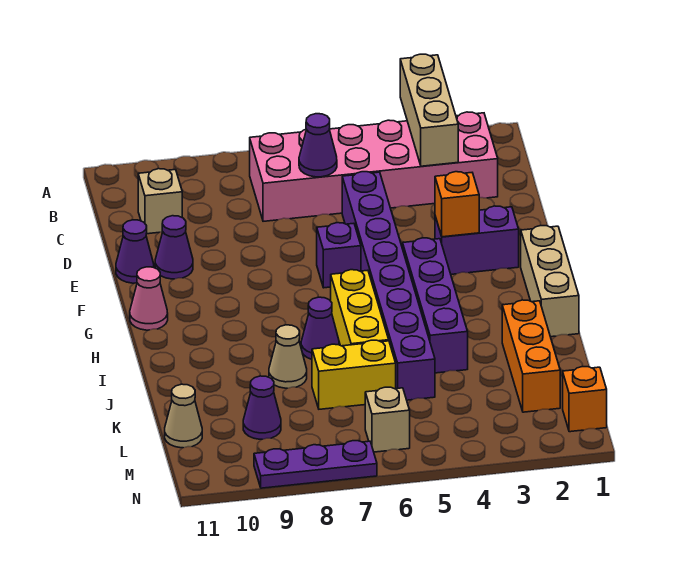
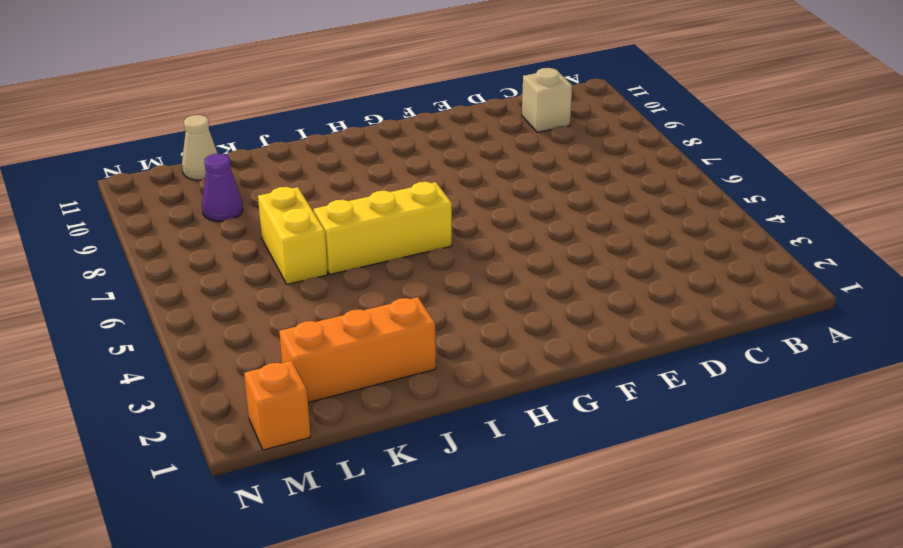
none -> pink brick B2:C7 level 1
none -> purple brick D5:K5 level 1
none -> purple cone E10 level 1

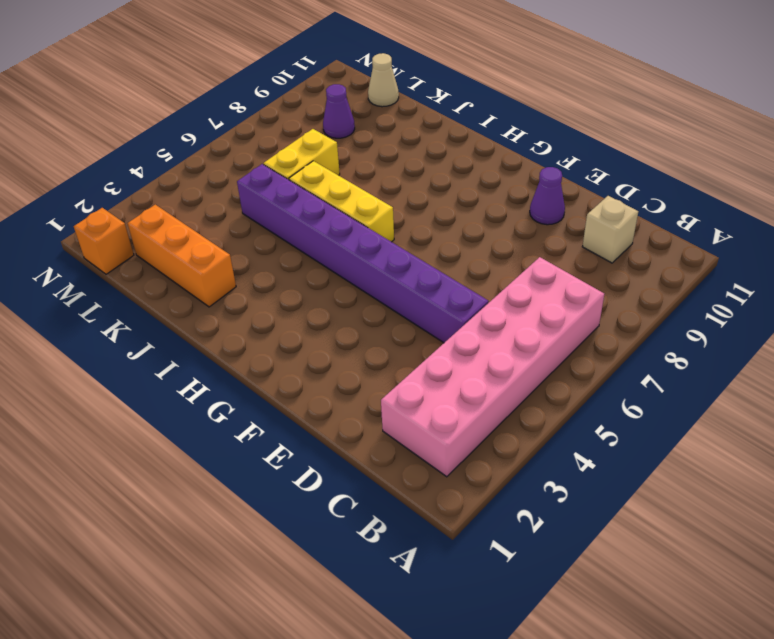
none -> purple cone E11 level 1
none -> purple brick F2:F3 level 1
none -> purple brick F6 level 1

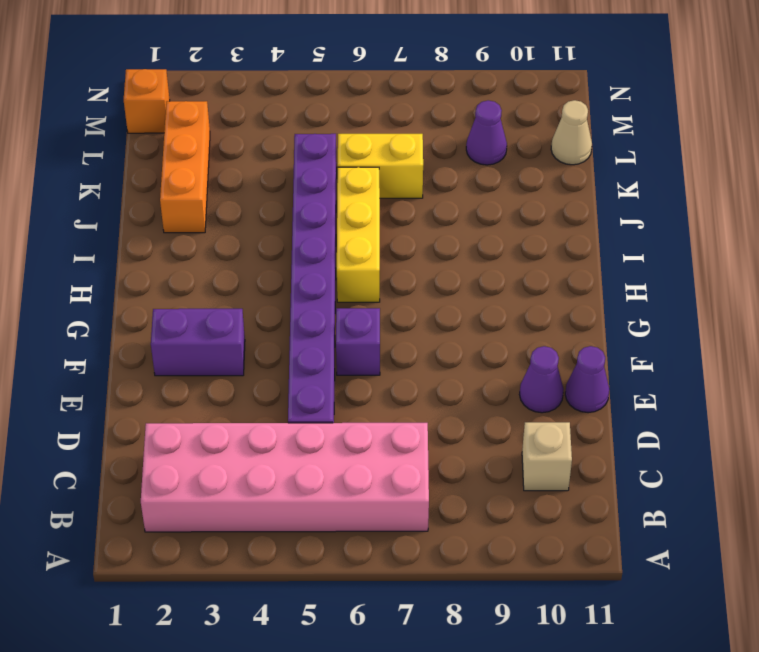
none -> tan brick G1:I1 level 1
none -> purple brick G4:J4 level 1
none -> pink cone G11 level 1

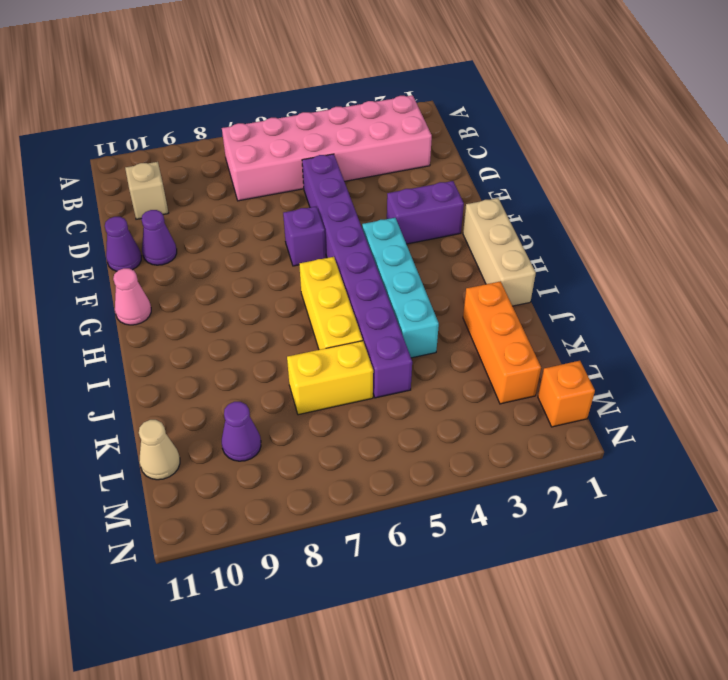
cyan brick G4:J4 level 1 -> purple brick G4:J4 level 1
none -> purple cone I7 level 1
none -> tan cone J8 level 1
none -> tan brick M6 level 1

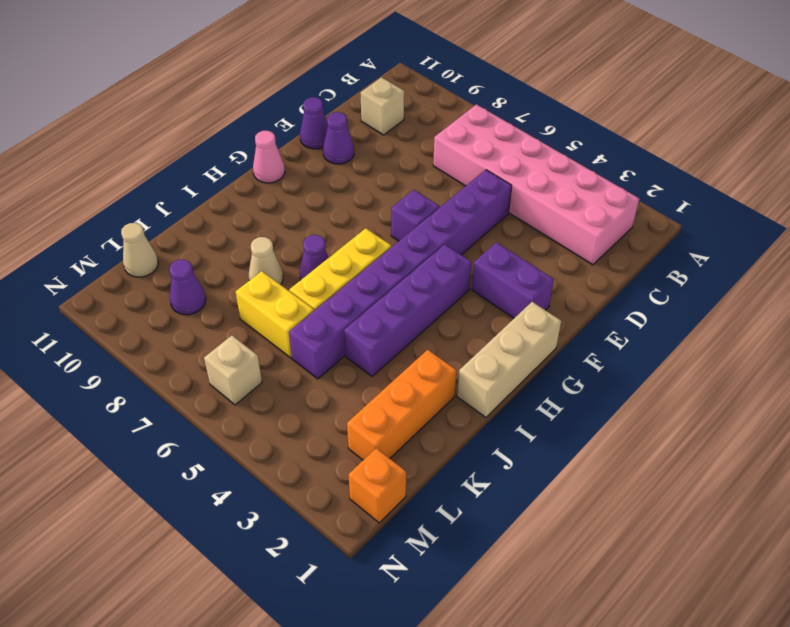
none -> purple plate N7:N9 level 1
none -> tan brick A3:C3 level 2
none -> purple cone C6 level 2

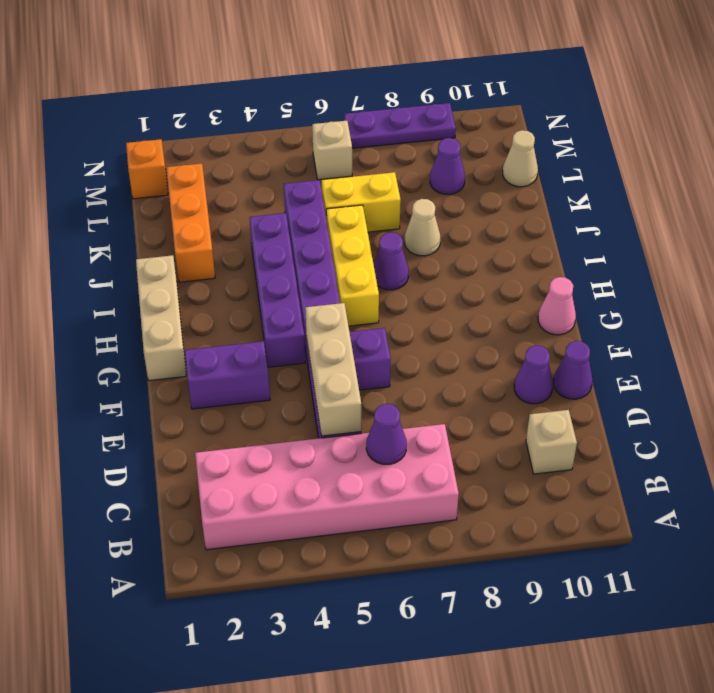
tan brick D5:F5 level 2 -> tan brick A3:C3 level 2
none -> orange brick F3 level 2

